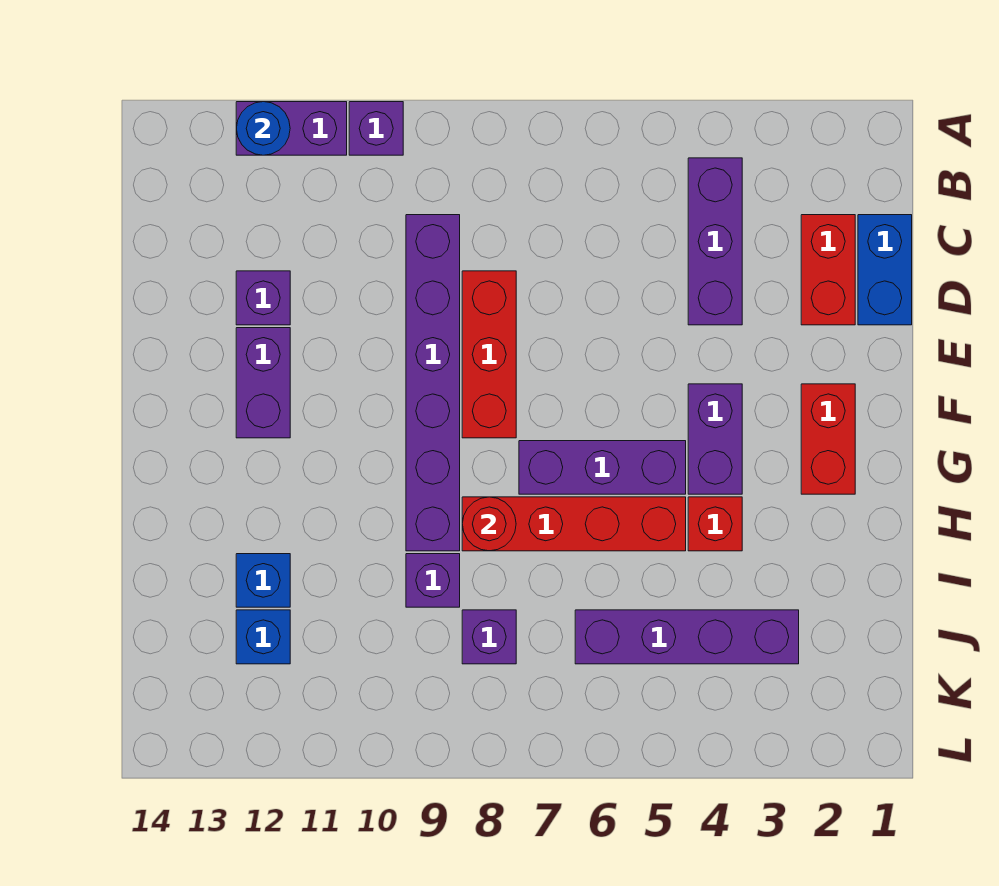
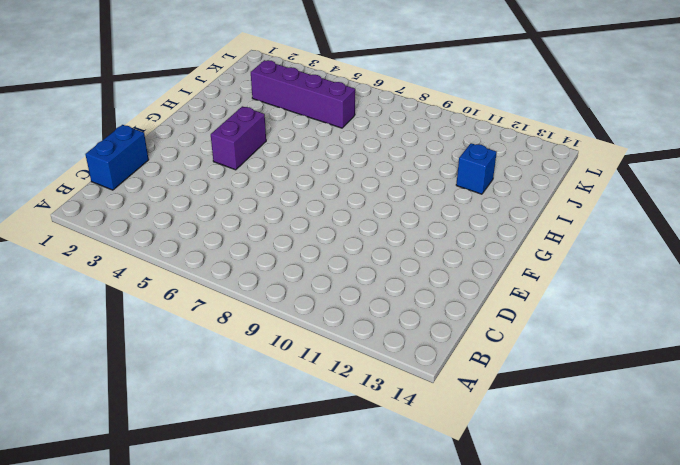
none -> purple brick A10 level 1
none -> purple brick A11:A12 level 1
none -> purple brick B4:D4 level 1

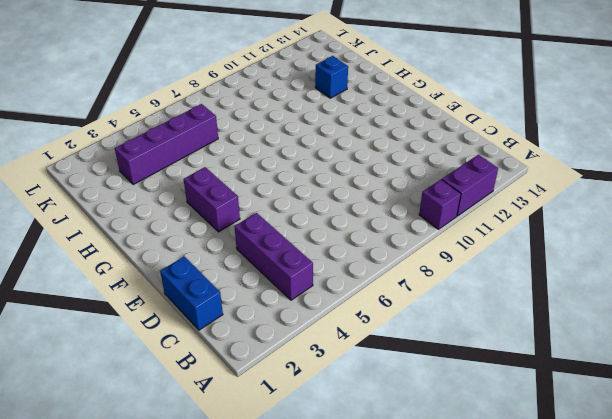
none -> red brick C2:D2 level 1
none -> purple brick C9:H9 level 1
none -> red brick D8:F8 level 1

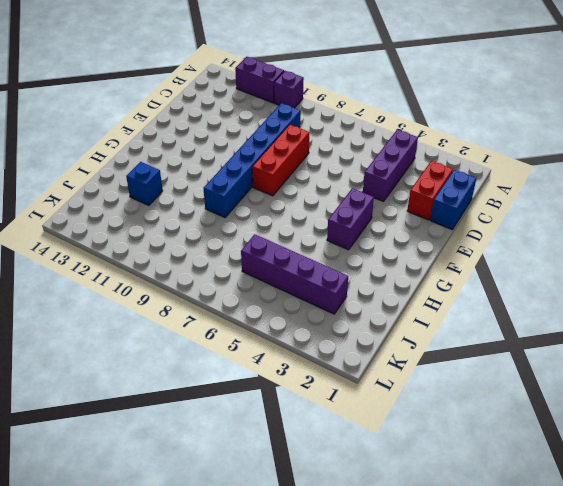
blue brick C9:H9 level 1 -> purple brick C9:H9 level 1
none -> purple brick D12 level 1
none -> purple brick E12:F12 level 1
none -> red brick F2:G2 level 1

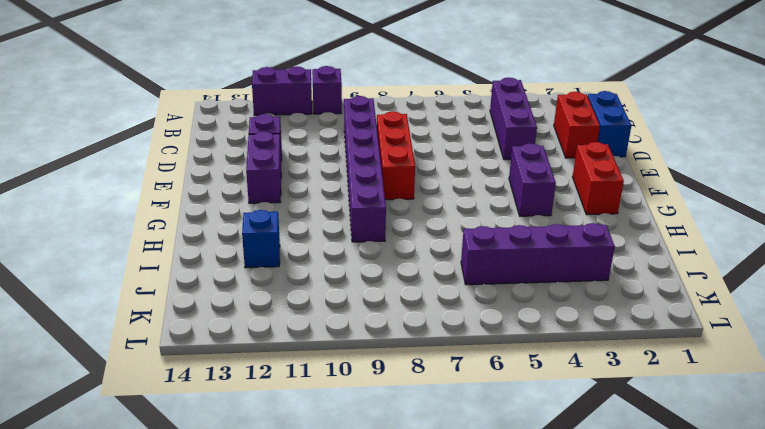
none -> purple brick G5:G7 level 1
none -> red brick H4 level 1
none -> red brick H5:H8 level 1

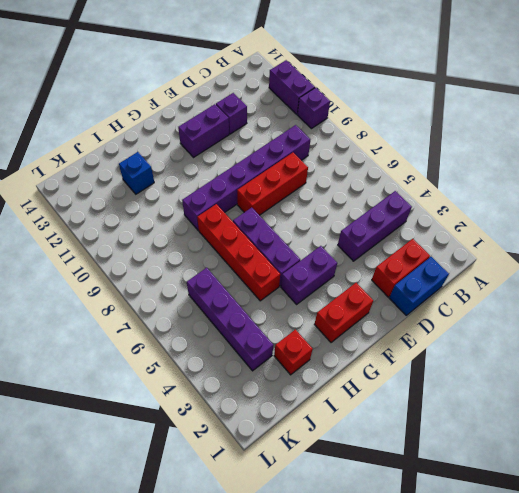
red brick I2 level 1 -> red brick H4 level 1
none -> purple brick I9 level 1
none -> purple brick J8 level 1
none -> blue brick J12 level 1

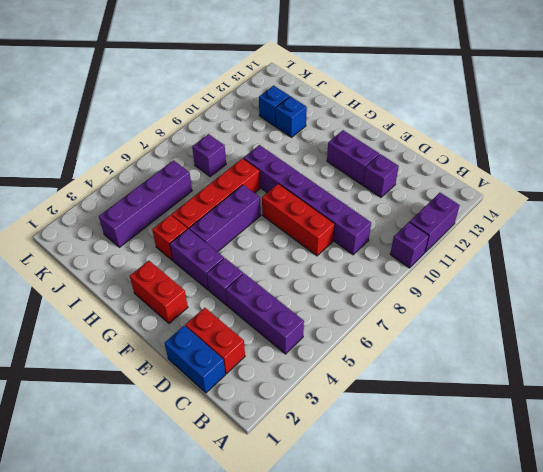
purple brick E4 level 1 -> purple brick I9 level 1
none -> blue round brick A12 level 2
none -> red round brick H8 level 2

